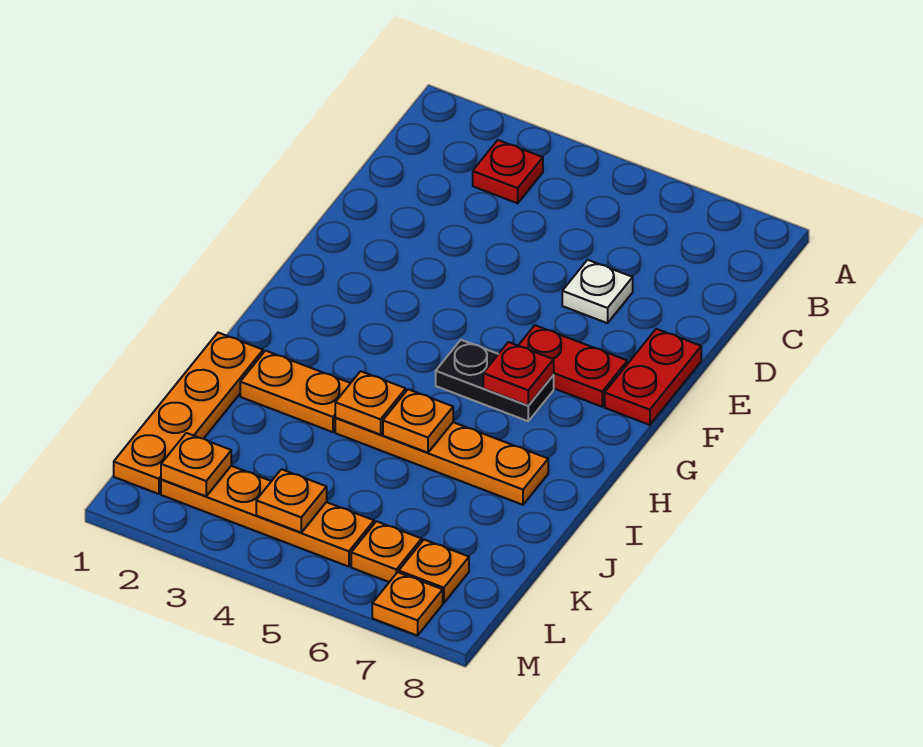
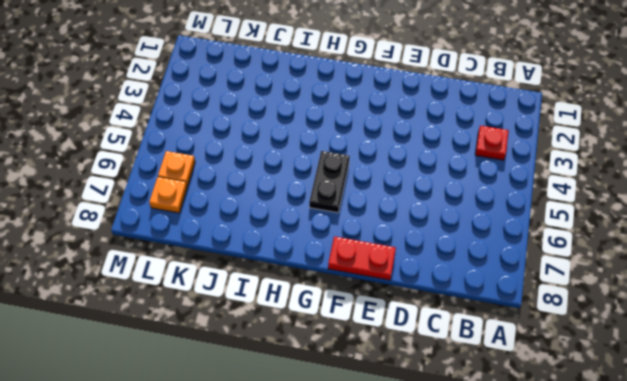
none -> white plate D6 level 1
none -> red plate F6:F7 level 1
none -> orange plate I1:L1 level 1

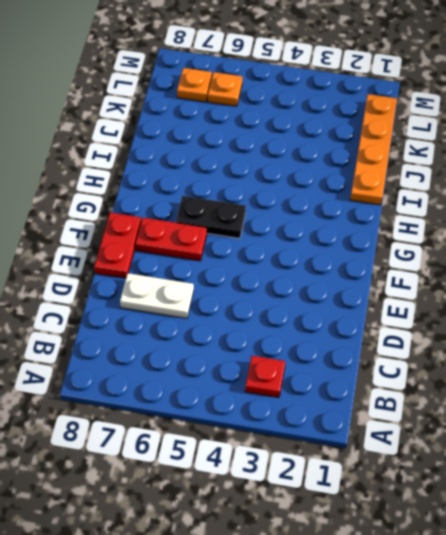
white plate D6:D7 level 1 -> white plate D6 level 1
none -> orange plate I2:I3 level 1
none -> orange plate I4:I7 level 1
none -> orange plate L2:L5 level 1

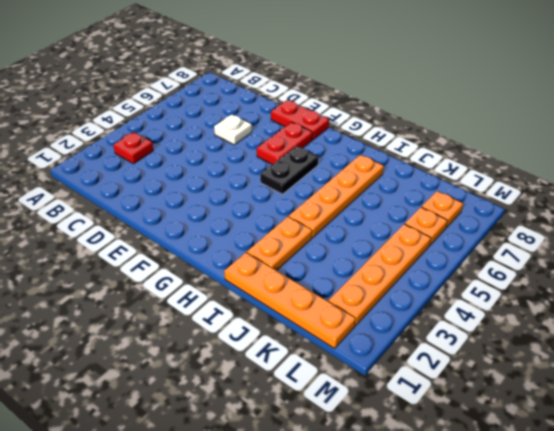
none -> orange plate M7 level 1
none -> red plate G6 level 2
none -> orange plate I4 level 2

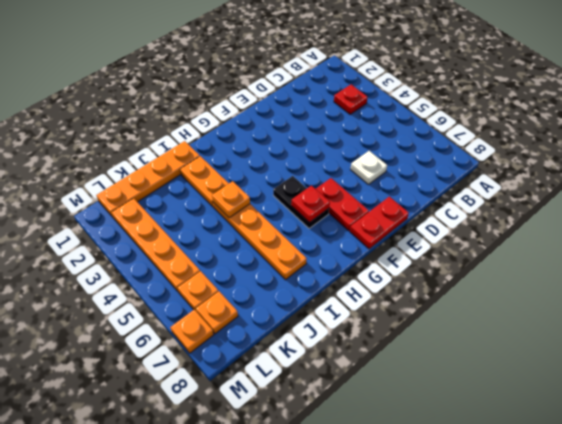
none -> orange plate I5 level 2
none -> orange plate L2 level 2
none -> orange plate L4 level 2

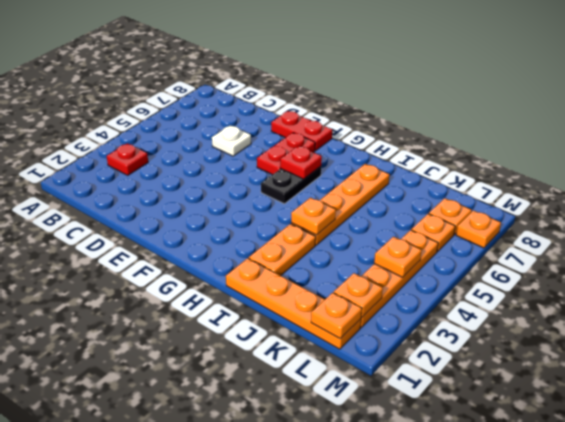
orange plate L1 level 2 -> orange plate I5 level 2

